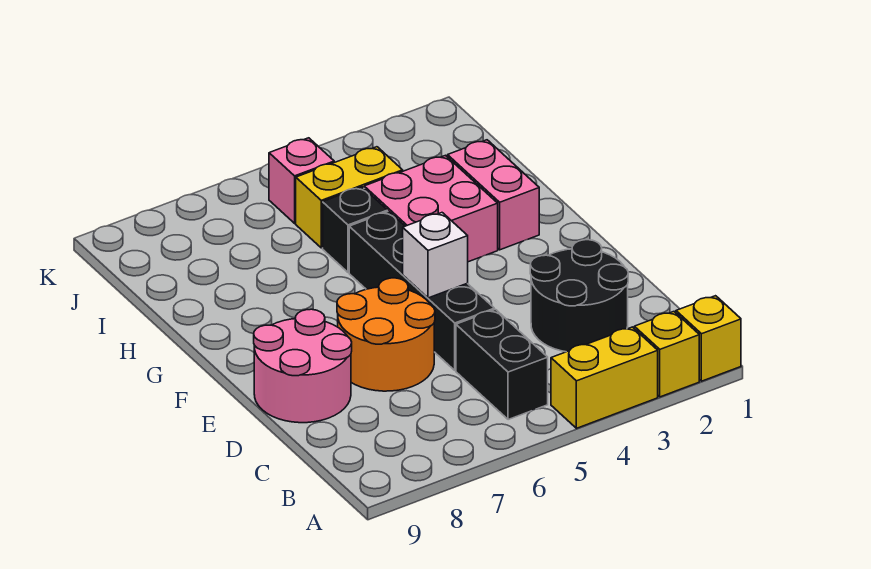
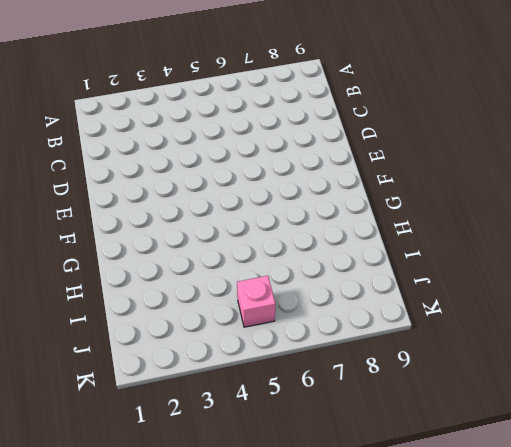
none -> yellow brick A1 level 1
none -> yellow brick A2 level 1
none -> yellow brick A3:A4 level 1

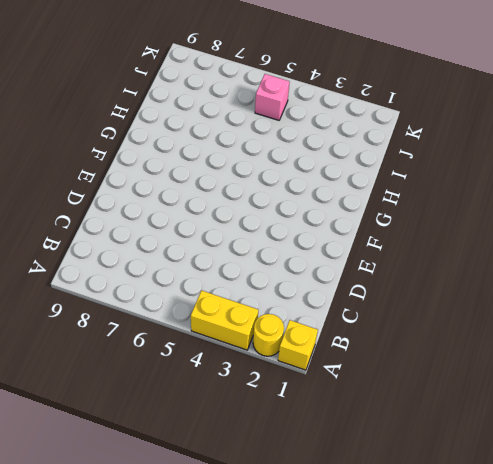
yellow round brick A2 level 1 -> yellow brick A2 level 1
none -> black brick B5:C5 level 1
none -> black round brick C2:D3 level 1
none -> black brick D5:G5 level 1

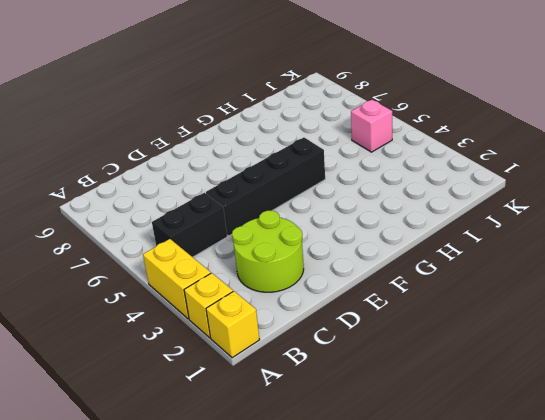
lime round brick C2:D3 level 1 -> black round brick C2:D3 level 1
none -> orange round brick D6:E7 level 1
none -> pink round brick D8:E9 level 1
none -> pink brick G2:H2 level 1

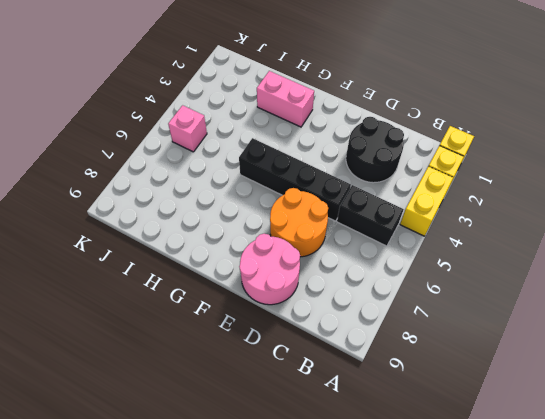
none -> pink brick G3:H4 level 1
none -> black brick H5 level 1
none -> yellow brick I4:I5 level 1

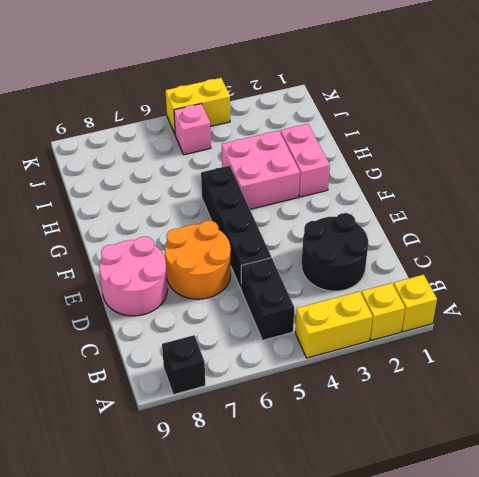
black brick A8 level 1 -> black brick H5 level 1
yellow brick K4:K5 level 1 -> yellow brick I4:I5 level 1
none -> white brick E5 level 2

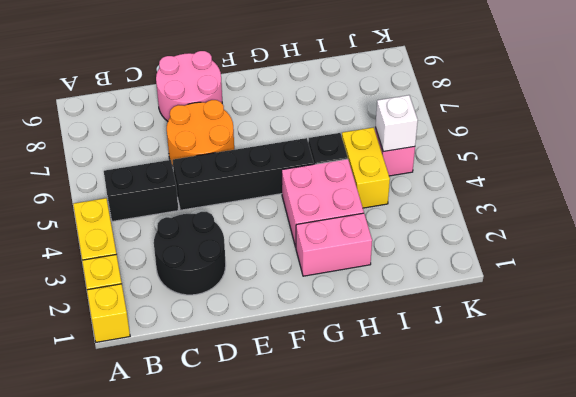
white brick J5 level 2 -> white brick E5 level 2

